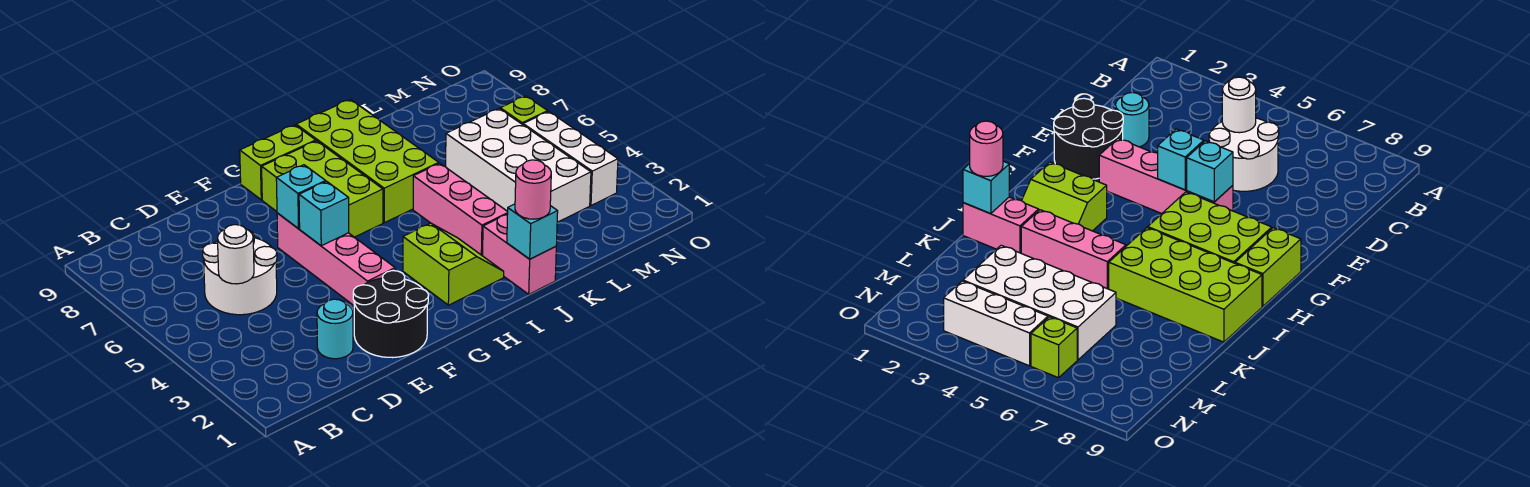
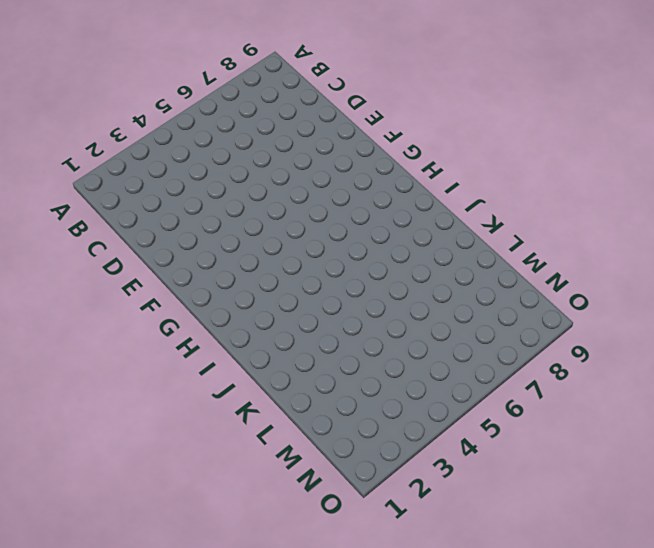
none -> white round brick C5:D6 level 1
none -> cyan round brick D2 level 1
none -> black round brick E1:F2 level 1

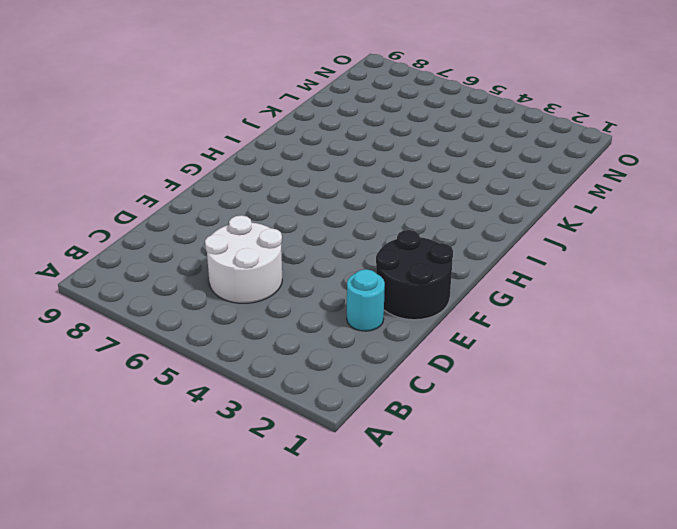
none -> pink brick F3:F6 level 1
none -> lime brick G6:H8 level 1
none -> lime brick G9:H9 level 1

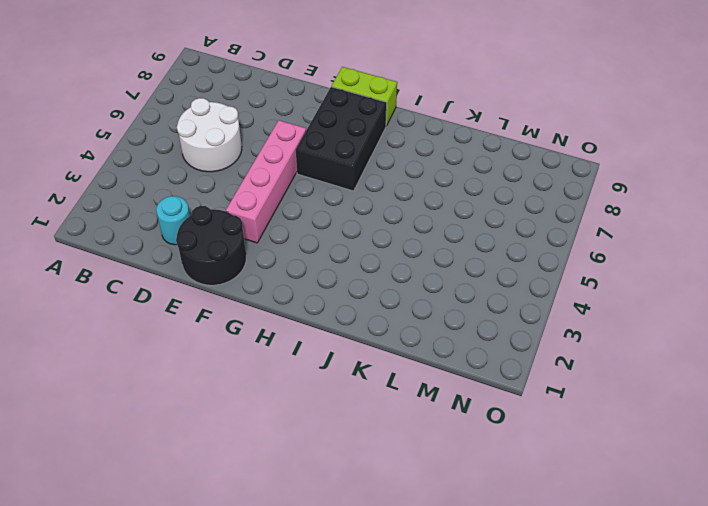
black brick G6:H8 level 1 -> lime brick G6:H8 level 1
none -> lime slope H2:I3 level 1 top H
none -> lime brick I6:J9 level 1
none -> pink brick J1:J2 level 1

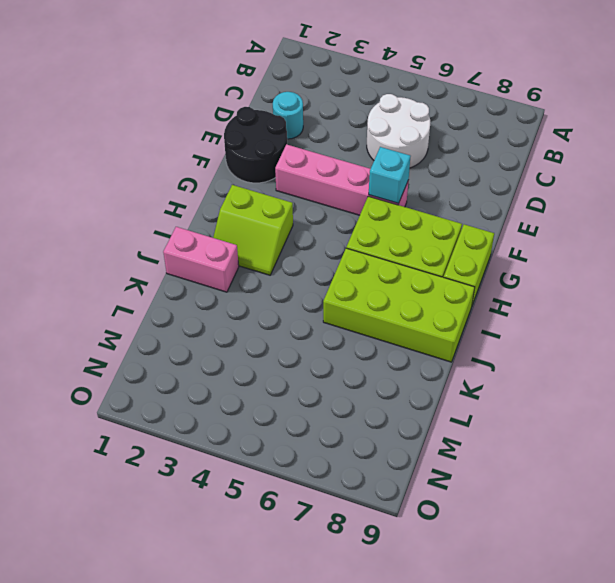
none -> pink brick J3:J5 level 1
none -> white brick L3:M6 level 1
none -> white brick N3:N5 level 1

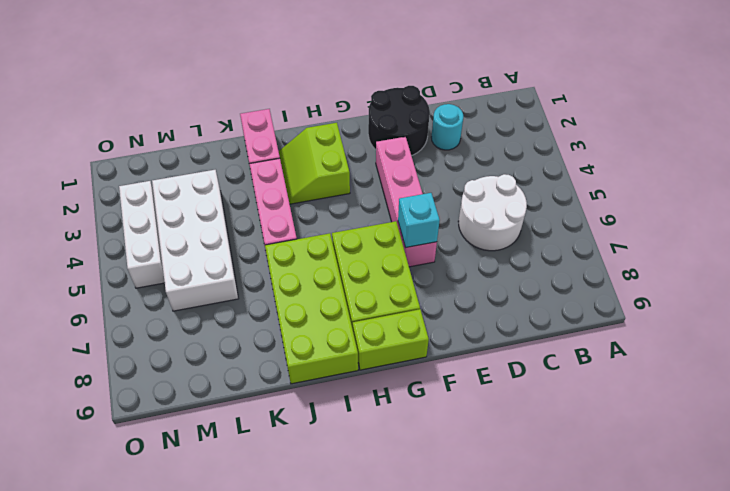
none -> lime brick N6 level 1
none -> white round brick C5 level 2
none -> cyan brick F5 level 2

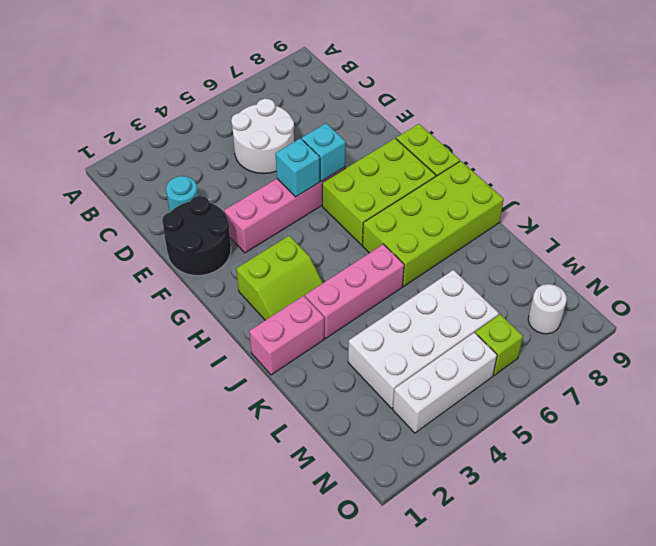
white round brick N8 level 1 -> white round brick C5 level 2
none -> cyan brick J1 level 2
none -> pink round brick J1 level 3

